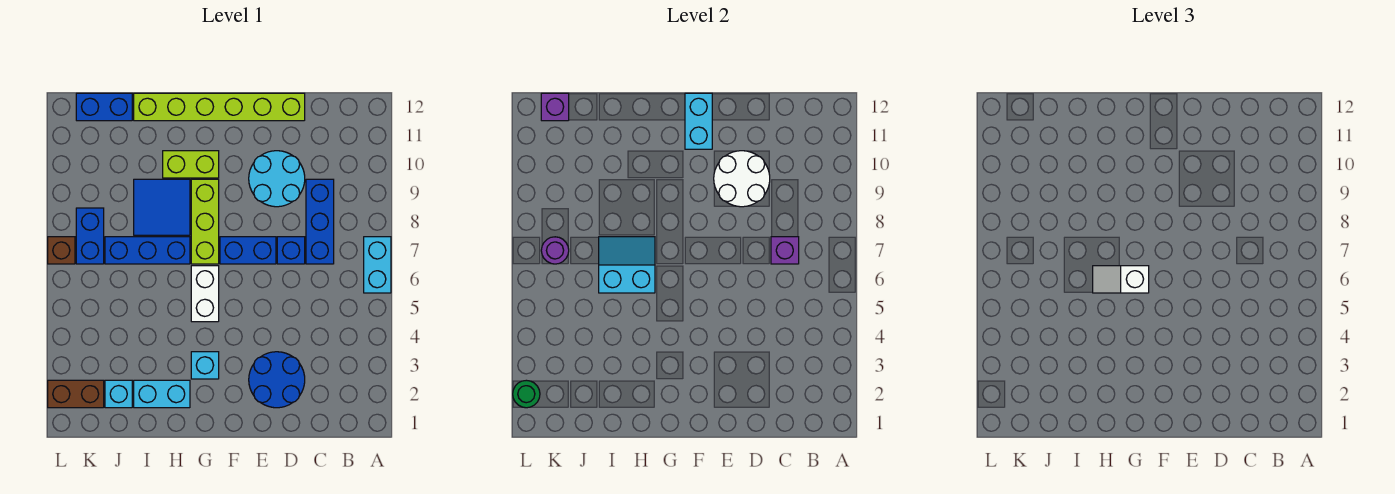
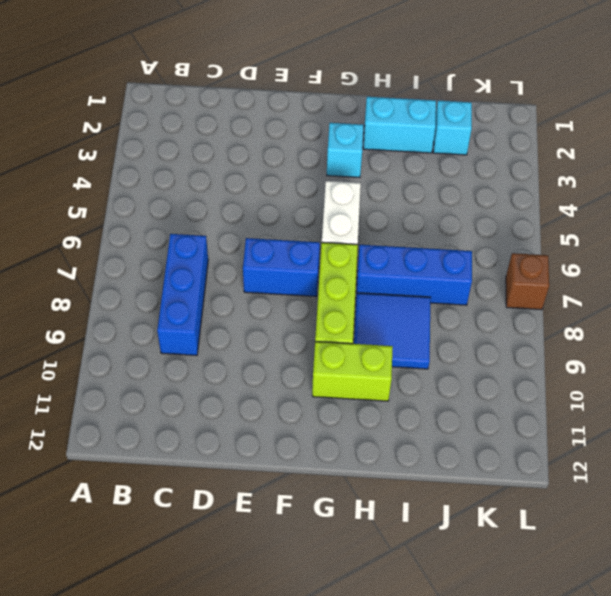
none -> cyan brick A6:A7 level 1
none -> blue round brick D2:E3 level 1
none -> blue brick D7 level 1

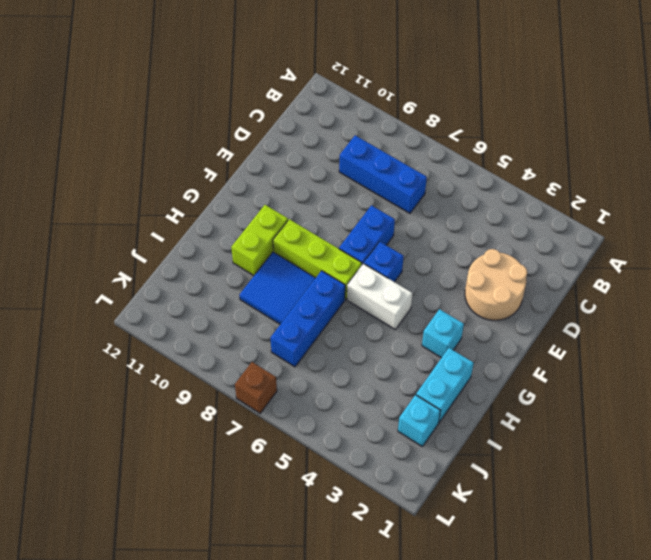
tan round brick D2:E3 level 1 -> blue round brick D2:E3 level 1
blue brick F6 level 1 -> blue brick D7 level 1
none -> cyan brick A6:A7 level 1
none -> cyan round brick D9:E10 level 1
none -> lime brick D12:I12 level 1

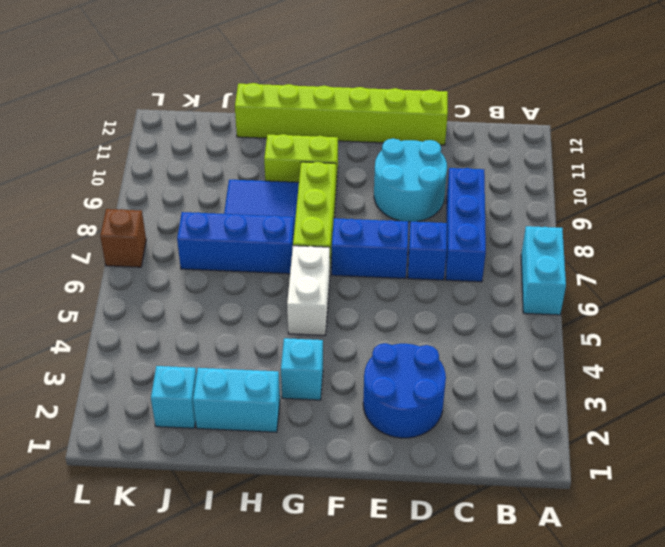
none -> blue brick J12:K12 level 1
none -> brown brick K2:L2 level 1
none -> blue brick K7:K8 level 1

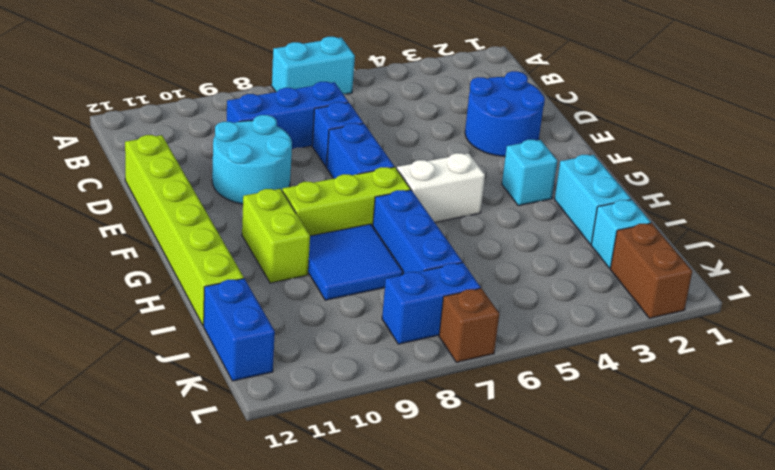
none -> purple brick C7 level 2
none -> white round brick D9:E10 level 2
none -> cyan brick F11:F12 level 2

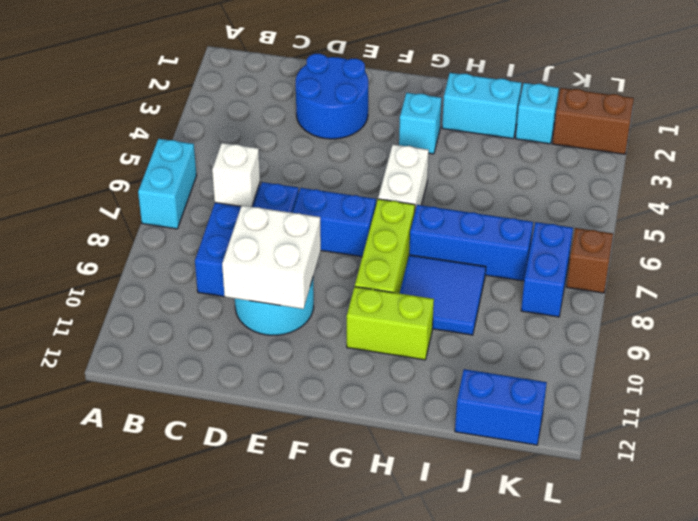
white brick C7 level 2 -> purple brick C7 level 2
white brick D9:E10 level 2 -> white round brick D9:E10 level 2
none -> lime brick D12:I12 level 1
none -> cyan brick F11:F12 level 2
none -> cyan slope H6:I7 level 2 top 6

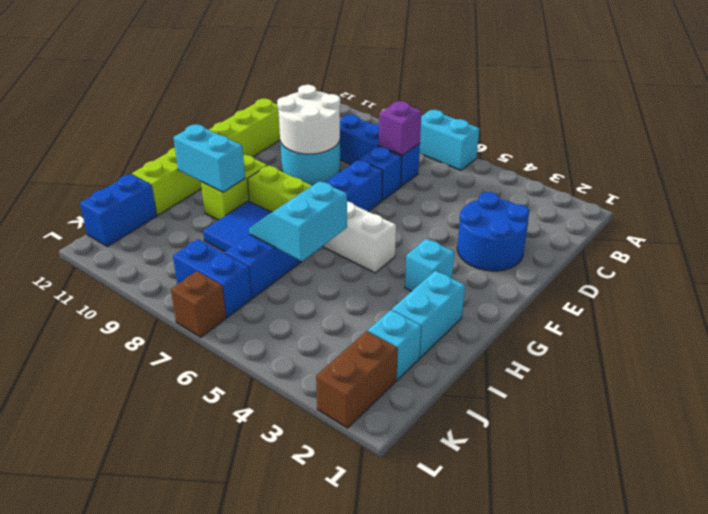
cyan brick H10:H11 level 2 -> cyan brick F11:F12 level 2
none -> purple round brick K7 level 2
none -> purple brick K12 level 2
none -> green round brick L2 level 2

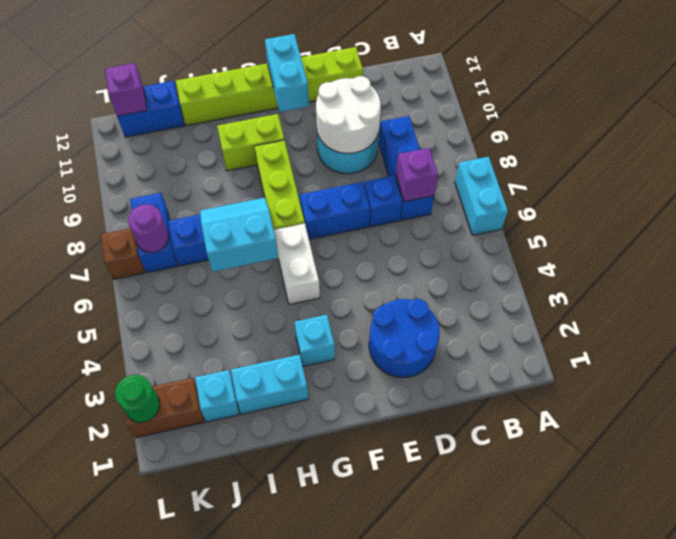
none -> blue tile H8:I9 level 1
none -> white slope G6:H6 level 3 top G

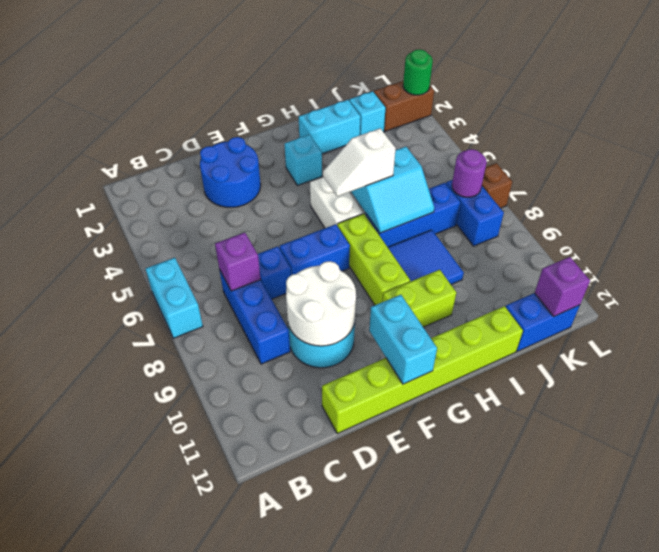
white slope G6:H6 level 3 top H -> white slope G6:H6 level 3 top G

